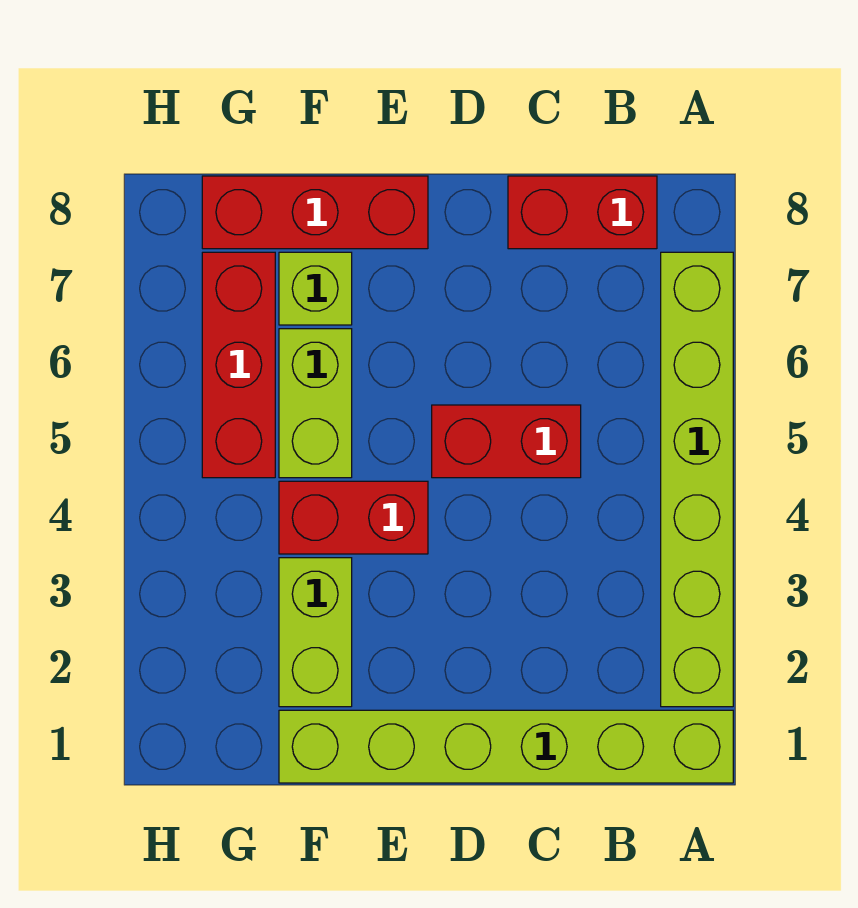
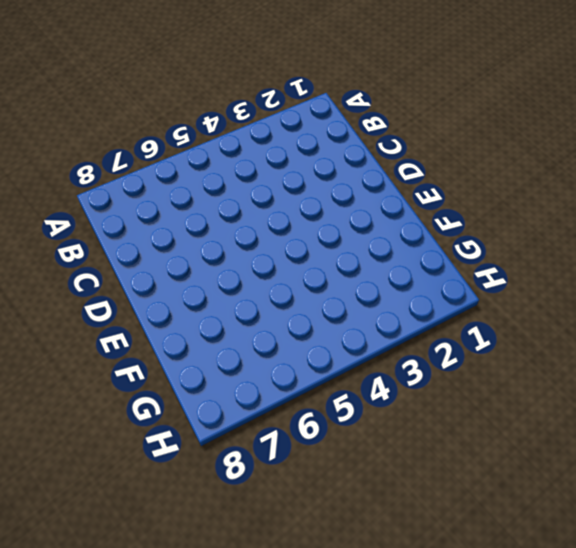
none -> lime brick A1:F1 level 1
none -> lime brick A2:A7 level 1

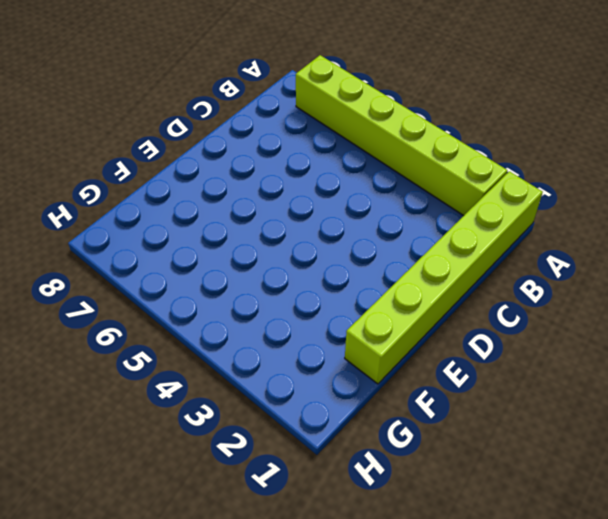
none -> red brick B8:C8 level 1
none -> red brick C5:D5 level 1

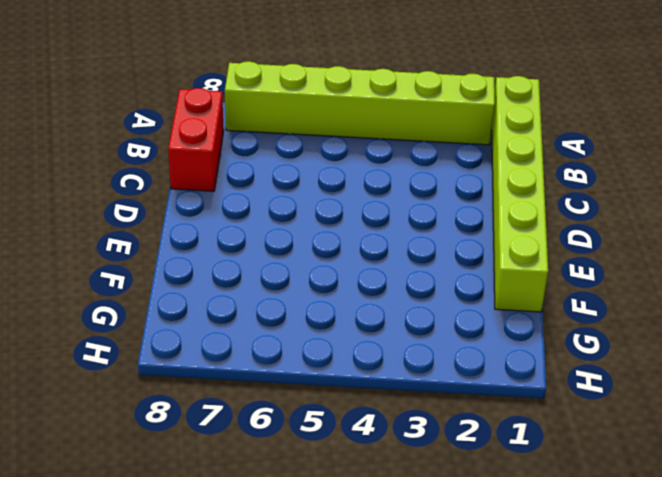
none -> red brick C5:D5 level 1
none -> red brick E4:F4 level 1

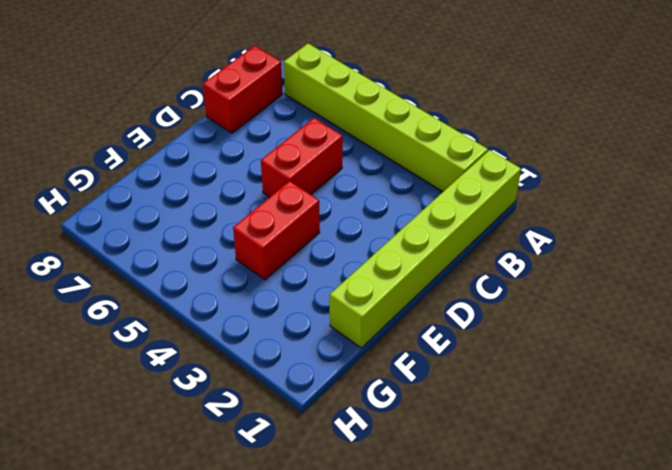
none -> red brick E8:G8 level 1
none -> lime brick F2:F3 level 1

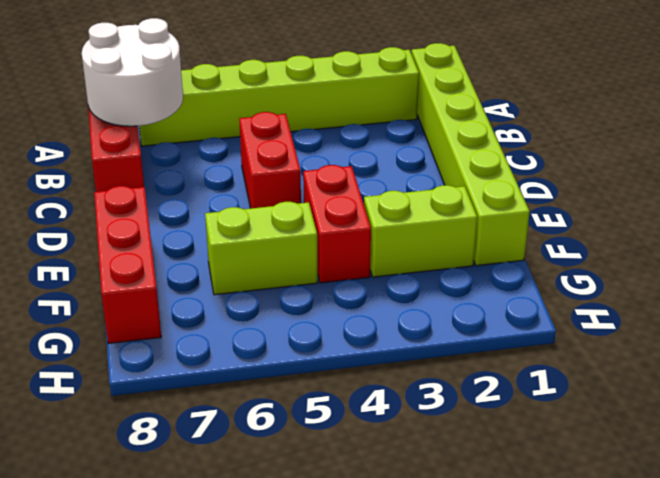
white round brick A7:B8 level 2 -> none
none -> lime brick F7 level 1
none -> red brick G5:G7 level 1

